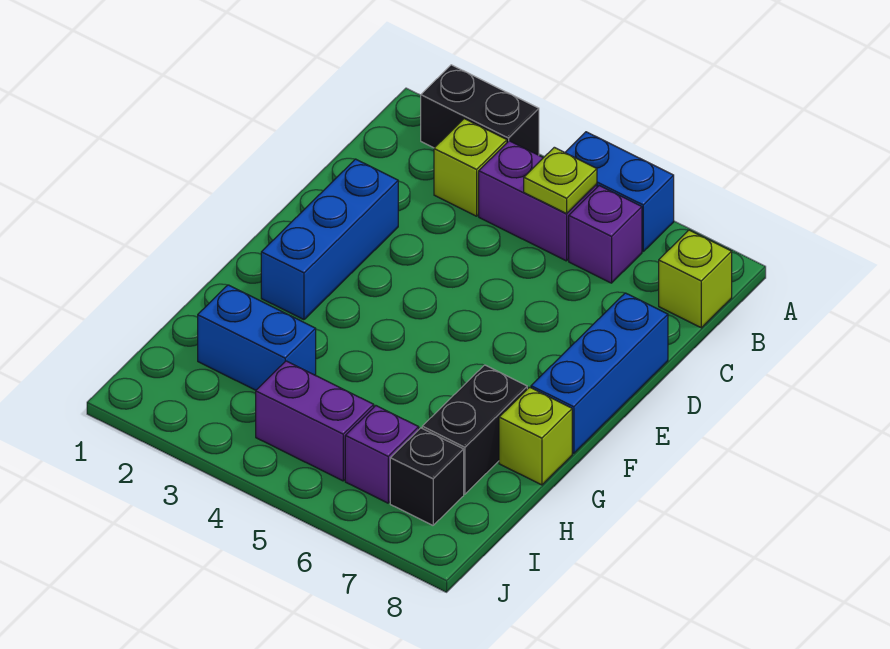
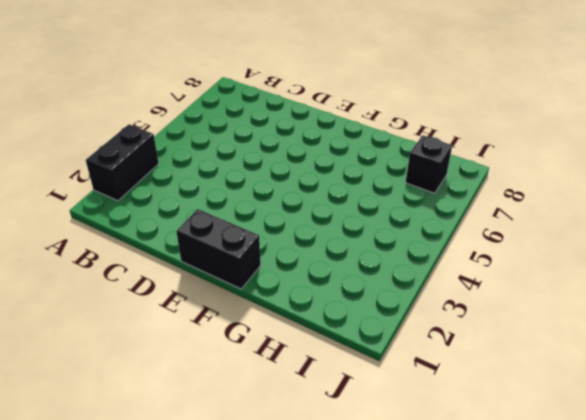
black brick E1:F1 level 1 -> black brick G7:H7 level 1
none -> blue brick A5:A6 level 1
none -> lime brick B3 level 1
none -> purple brick B4:B5 level 1

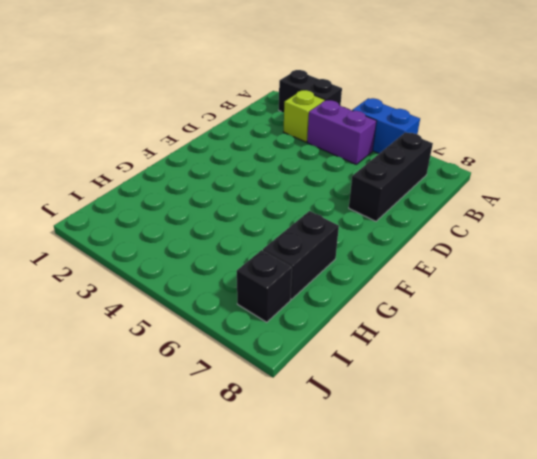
black brick B7:D7 level 1 -> none
none -> purple brick B6 level 1
none -> lime brick B8 level 1
none -> blue brick D2:F2 level 1

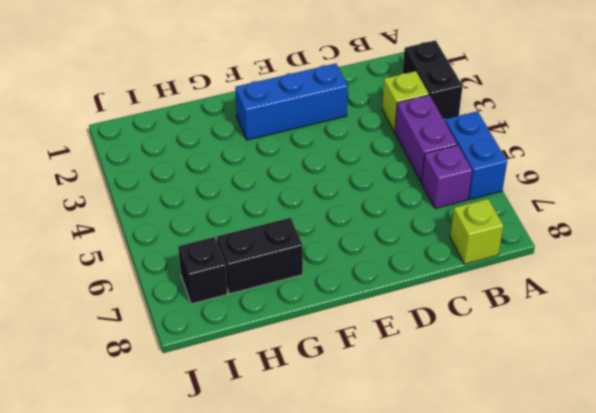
none -> blue brick D8:F8 level 1
none -> lime brick G8 level 1
none -> blue brick H2:H3 level 1

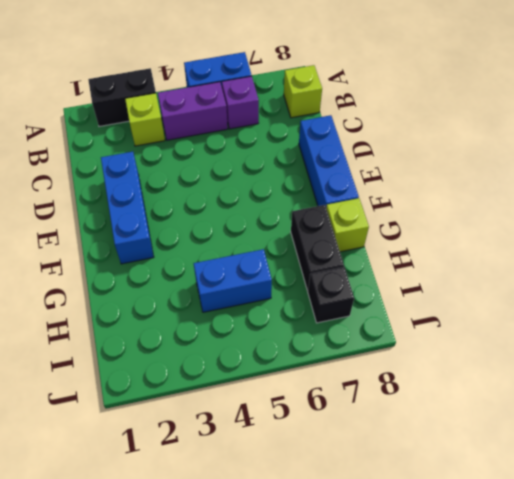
blue brick H4:H5 level 1 -> blue brick H2:H3 level 1
none -> purple brick I4:I5 level 1
none -> purple brick I6 level 1
none -> lime plate B5 level 2

